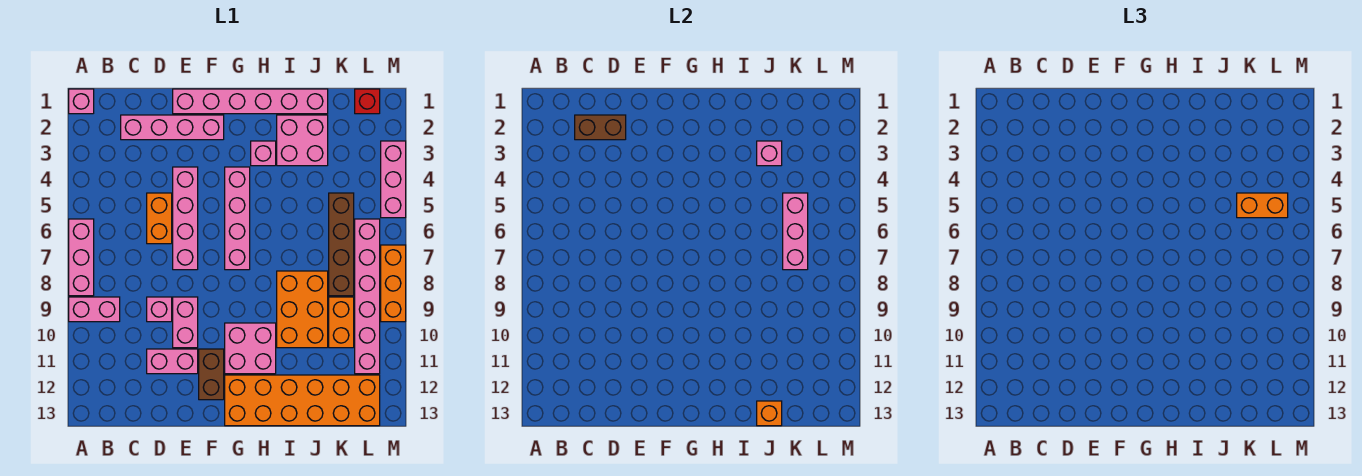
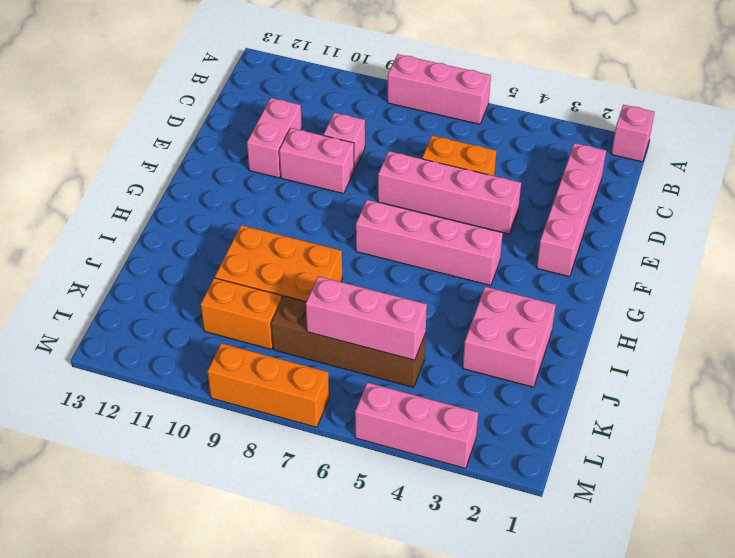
none -> pink brick A9:B9 level 1
none -> pink brick E1:J1 level 1
none -> brown brick F11:F12 level 1

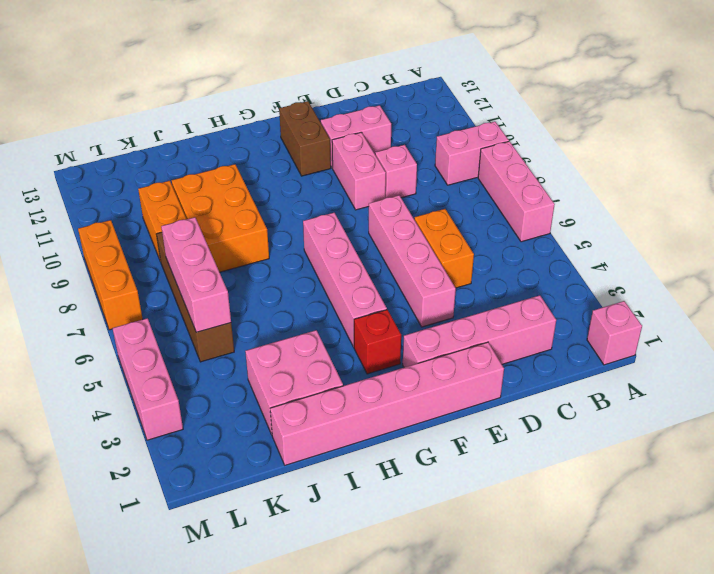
red brick G3 level 1 -> red brick L1 level 1
none -> pink brick G10:H11 level 1
none -> orange brick G12:L13 level 1
none -> pink brick H3 level 1

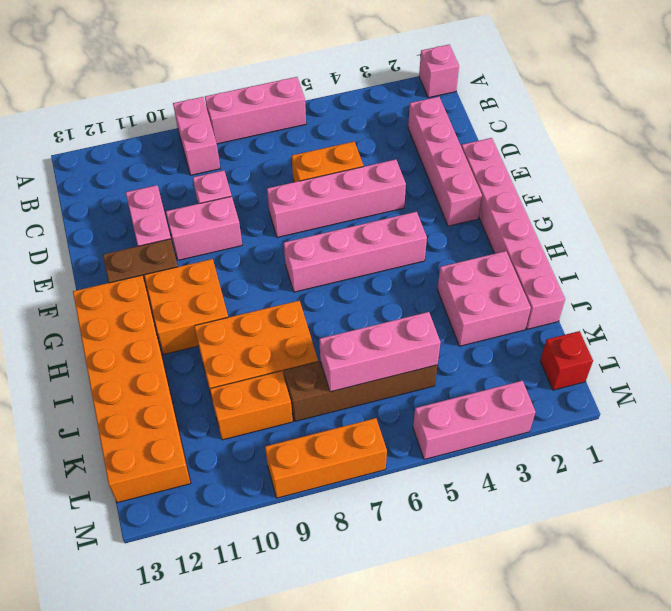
orange brick G10:H11 level 1 -> pink brick G10:H11 level 1
none -> pink brick H3 level 1
none -> pink brick L6:L11 level 1
none -> brown brick C2:D2 level 2

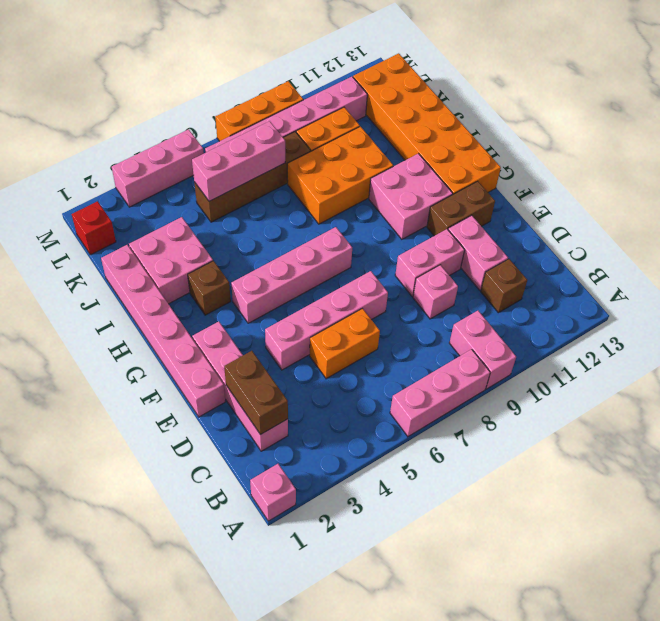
brown brick C11 level 1 -> none
brown brick H3 level 1 -> pink brick H3 level 1
none -> pink brick J3 level 2
none -> orange brick J13 level 2
none -> orange brick K5:L5 level 3

